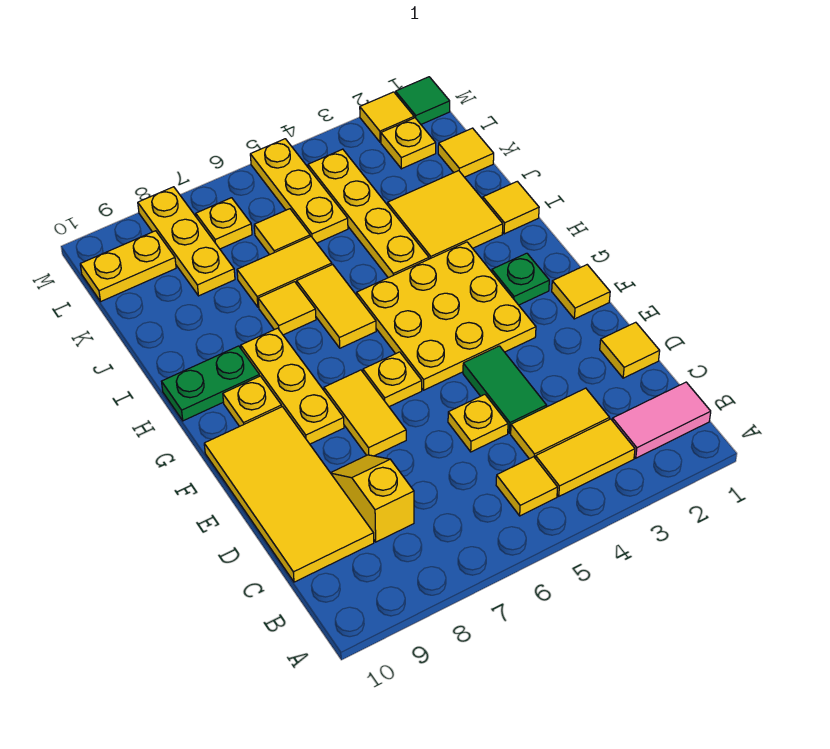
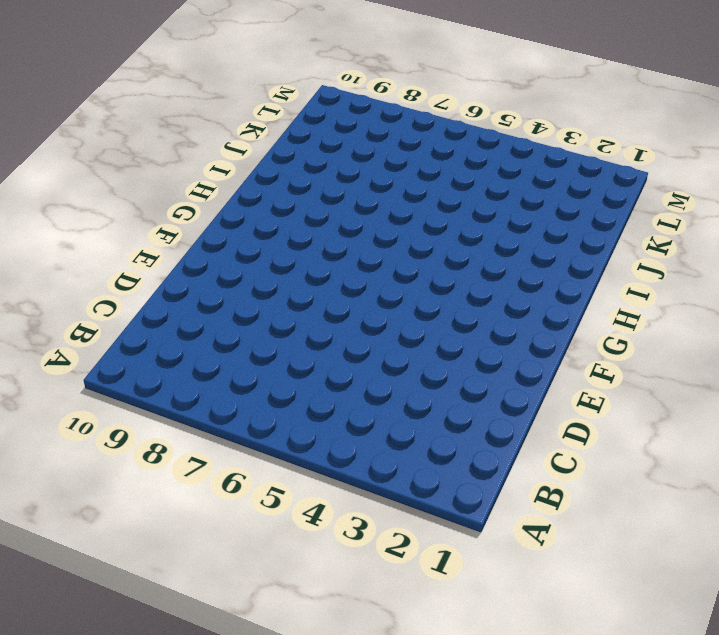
none -> pink tile B1:B2 level 1
none -> yellow tile B3:B4 level 1
none -> yellow tile B5 level 1
none -> yellow tile C3:C4 level 1

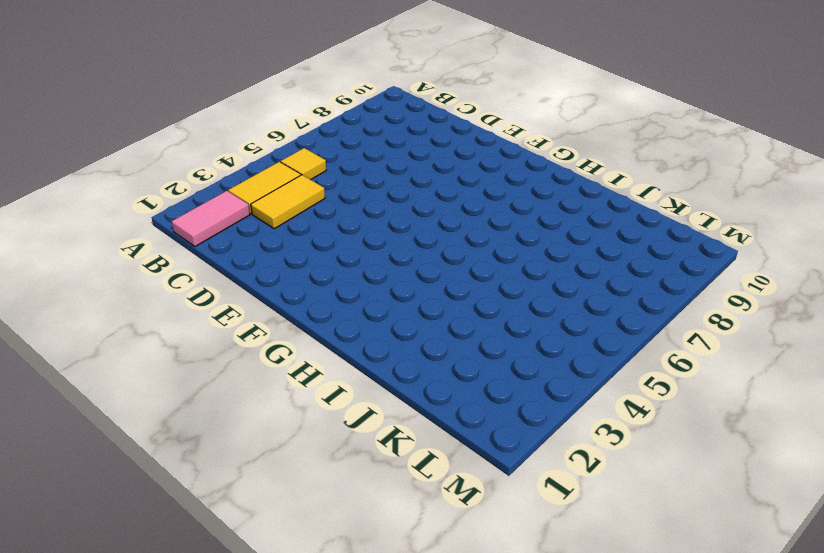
none -> yellow slope C8:D8 level 1 top C
none -> yellow tile C9:F10 level 1
none -> yellow tile D1 level 1
none -> green tile D4:E4 level 1

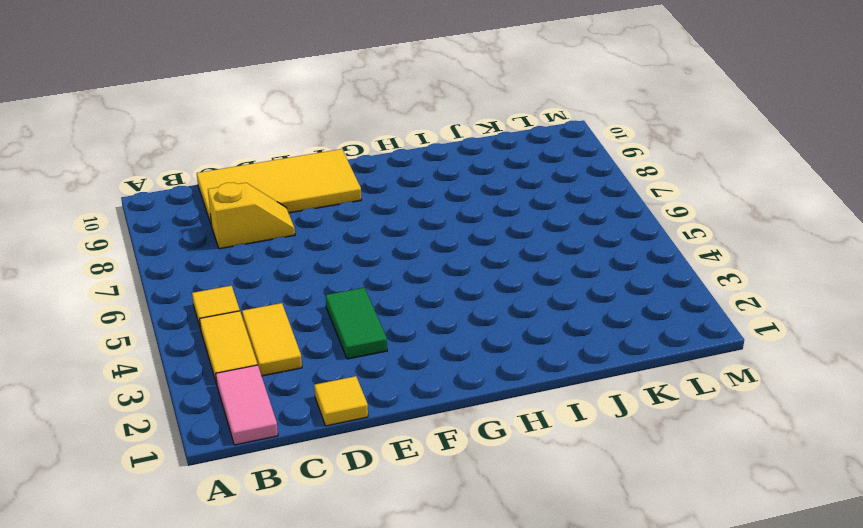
green tile E3:E4 level 1 -> green tile D4:E4 level 1
none -> yellow plate D5 level 1
none -> yellow tile E7:F7 level 1
none -> yellow tile F1 level 1
none -> yellow plate F3:H5 level 1

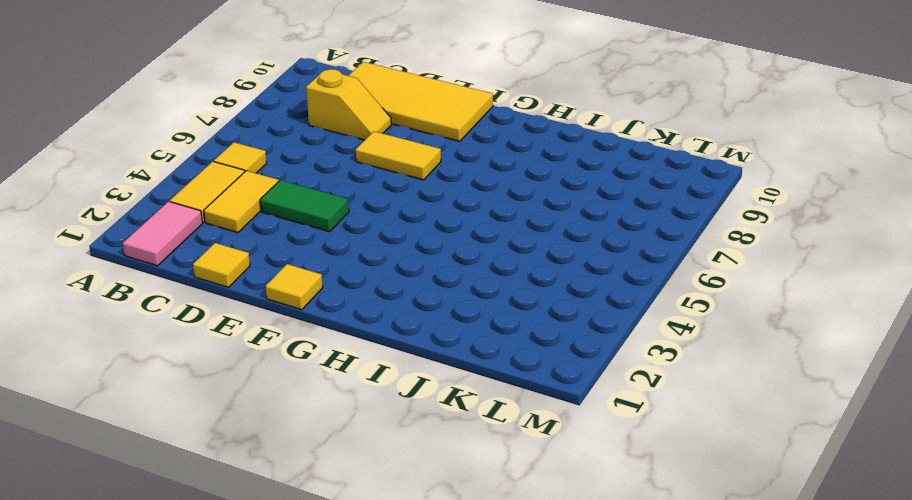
none -> yellow plate D5 level 1
none -> yellow plate F3:H5 level 1
none -> yellow plate F6 level 1
none -> yellow plate F8:H8 level 1

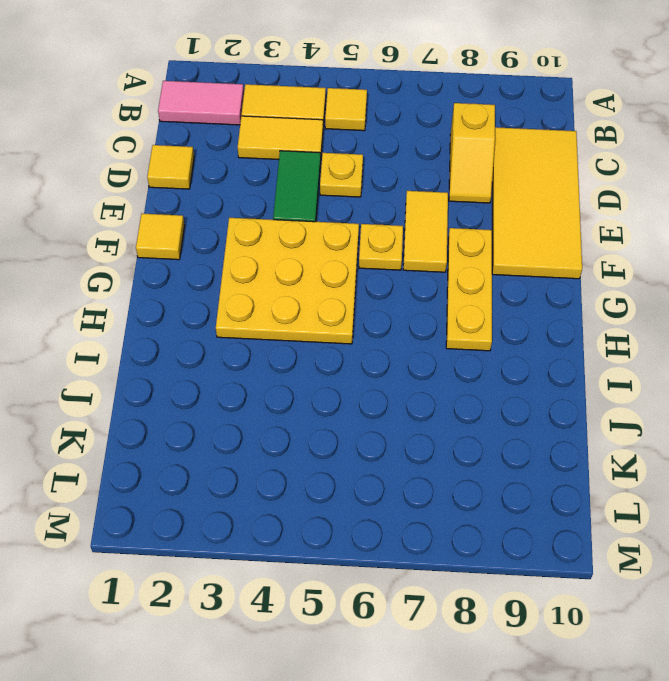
none -> green plate G2 level 1
none -> yellow plate G9 level 1
none -> yellow tile H6:I6 level 1
none -> green plate H9:H10 level 1

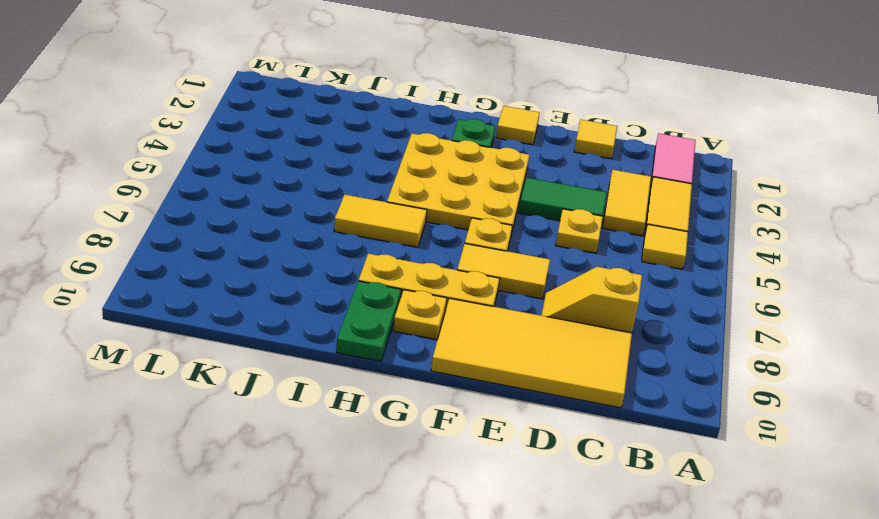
none -> yellow tile I1 level 1
none -> yellow tile I2:J3 level 1
none -> yellow plate I4:L4 level 1
none -> yellow tile I7 level 1

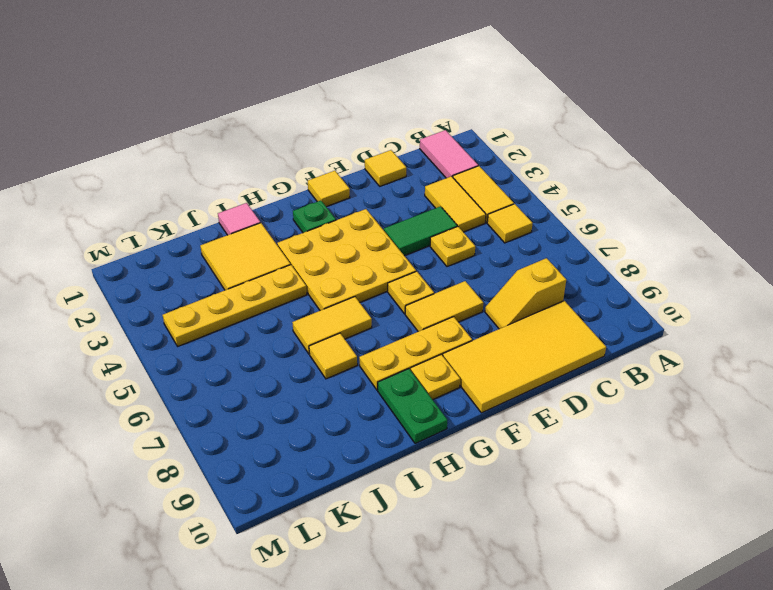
pink tile I1 level 1 -> yellow tile I1 level 1
none -> yellow tile J6:J7 level 1
none -> yellow tile K1 level 1
none -> yellow plate K5:M5 level 1
none -> yellow tile K6 level 1

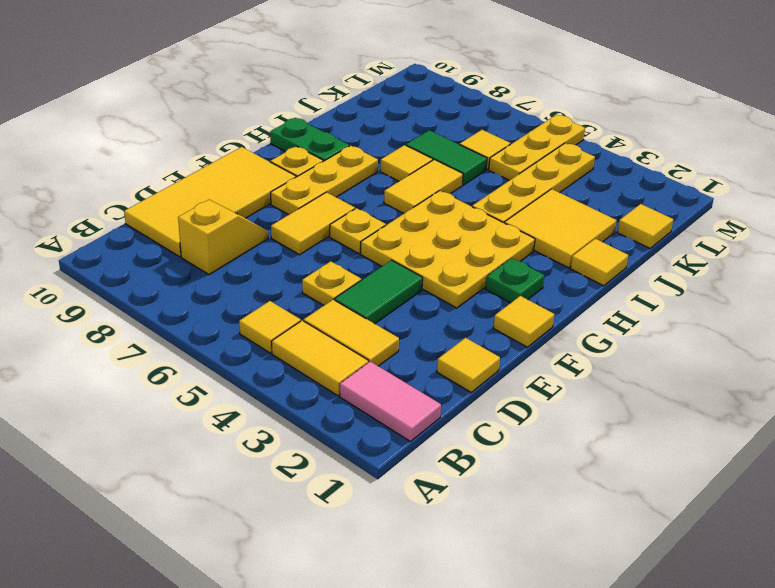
green tile J6:J7 level 1 -> yellow tile J6:J7 level 1
none -> yellow plate K8:M8 level 1
none -> yellow plate L2 level 1
none -> yellow plate L7 level 1
none -> yellow plate L9:L10 level 1

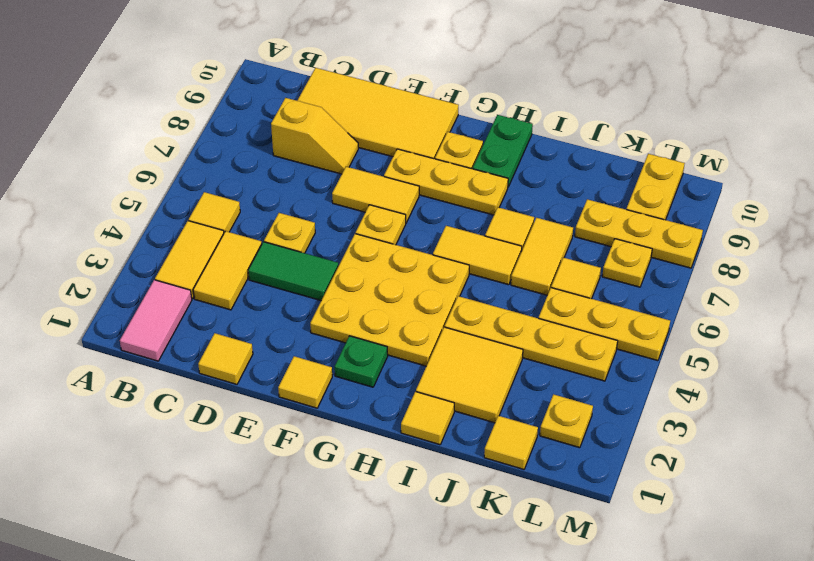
none -> green tile M1 level 1
none -> yellow tile M2 level 1

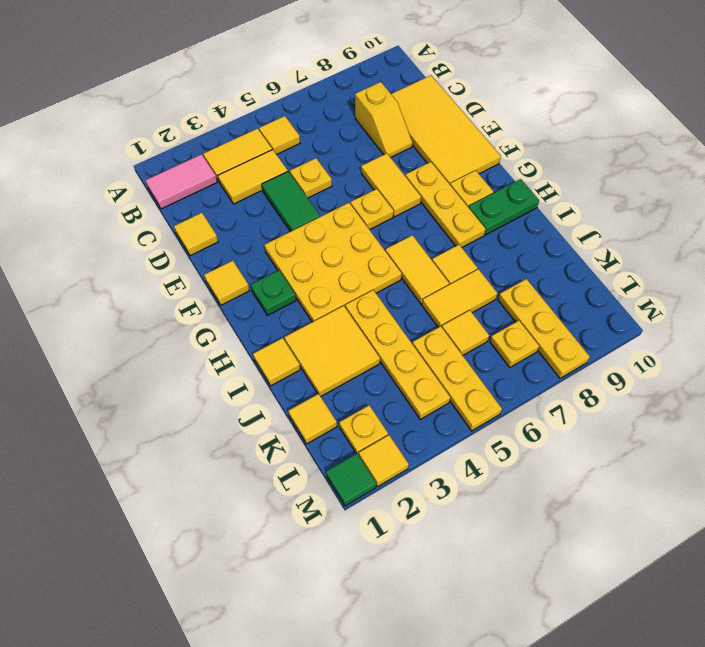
none -> yellow plate L9:L10 level 1

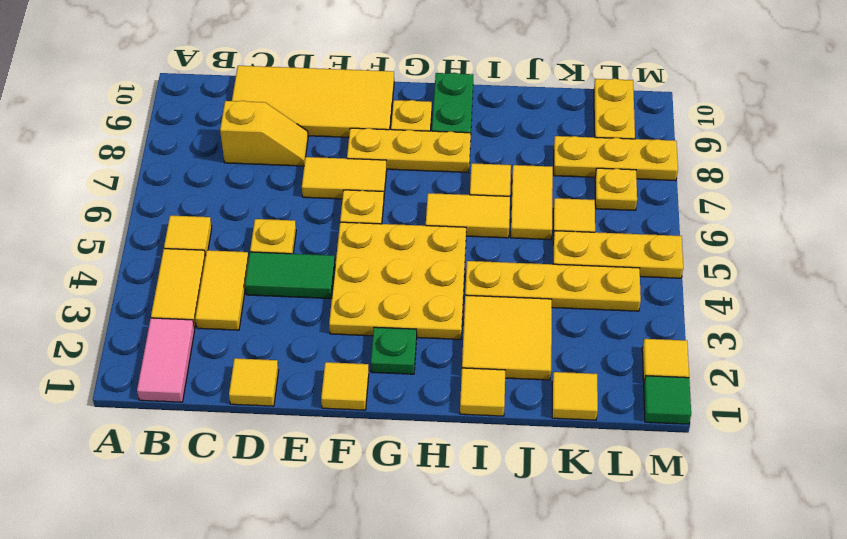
none -> yellow plate L2 level 1

